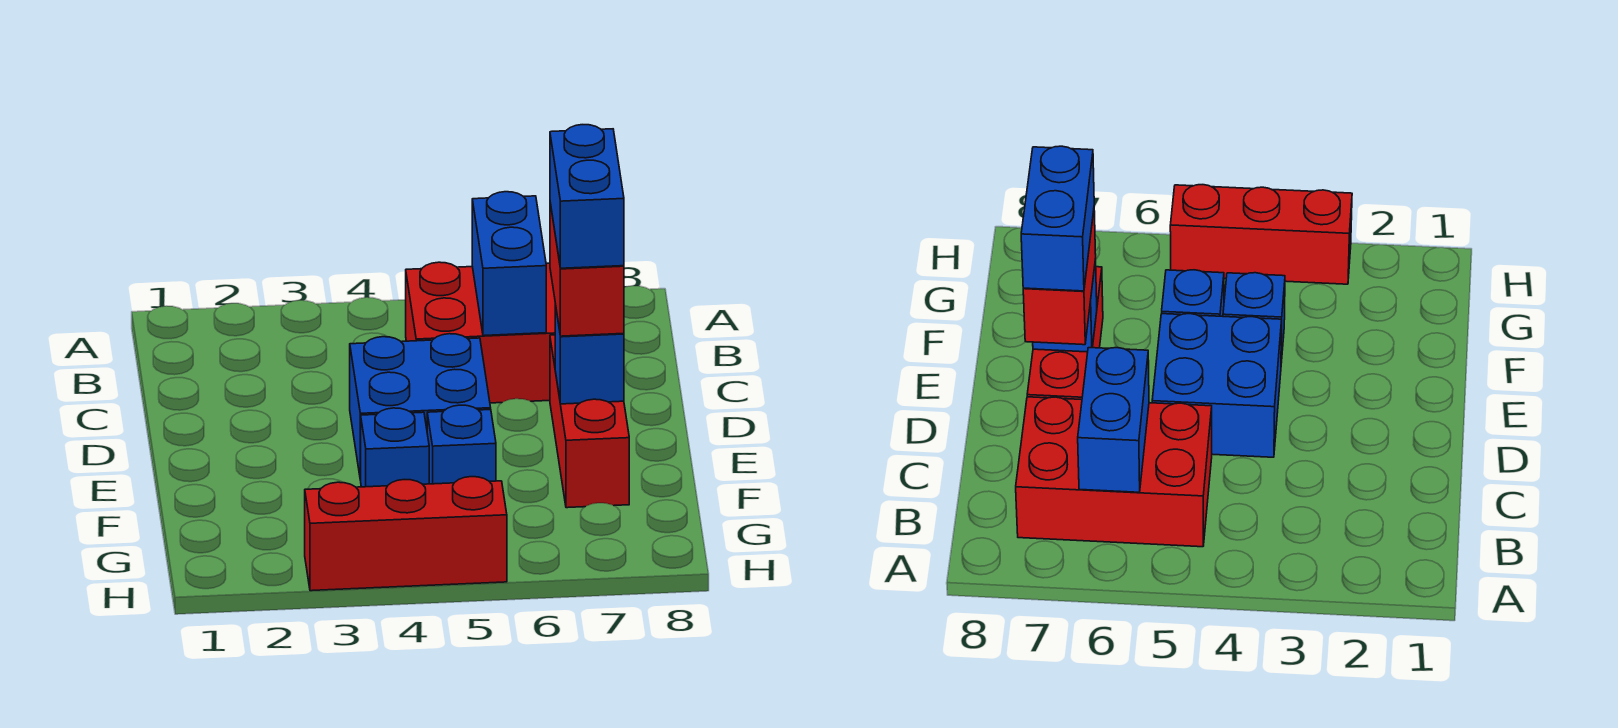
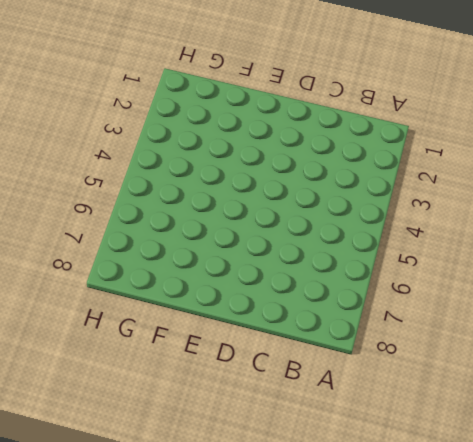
none -> red brick B5:C7 level 1
none -> blue brick D4:E5 level 1

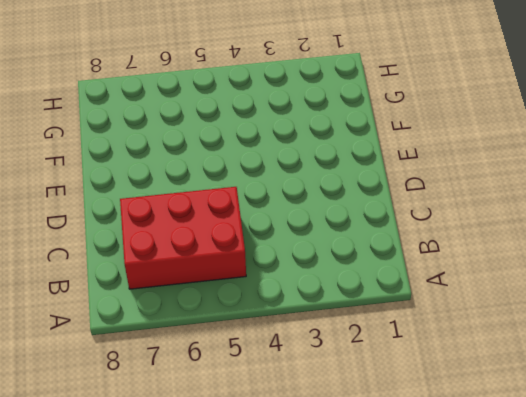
none -> blue brick D4:E5 level 1
none -> red brick D7:F7 level 1

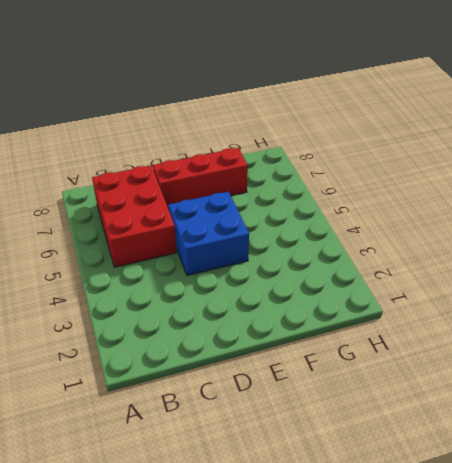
none -> blue brick F4 level 1
none -> blue brick F5 level 1

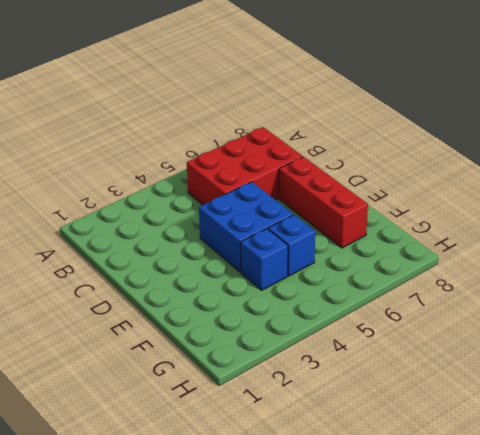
none -> red brick H3:H5 level 1
none -> blue brick B6:C6 level 2

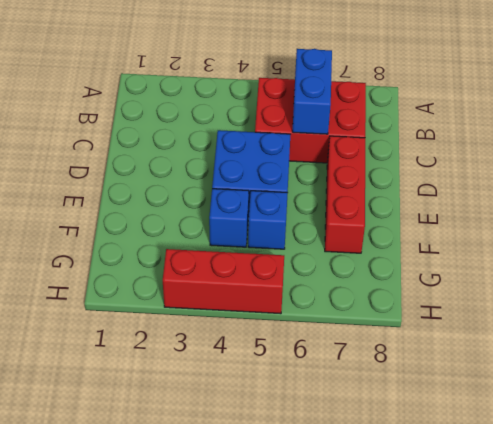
none -> blue brick E7 level 2
none -> red brick D7:E7 level 3

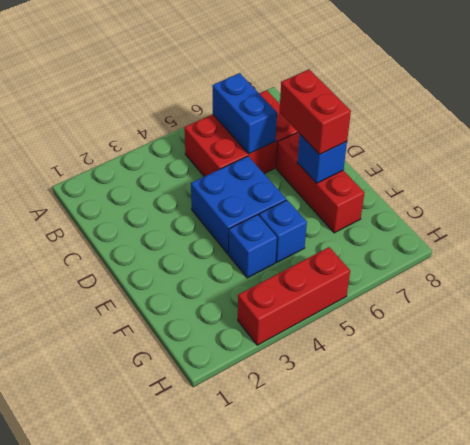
none -> blue brick D7:E7 level 4

